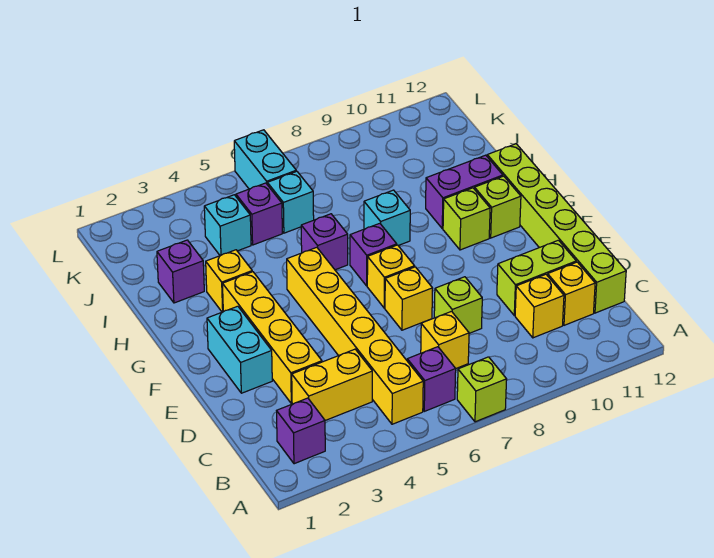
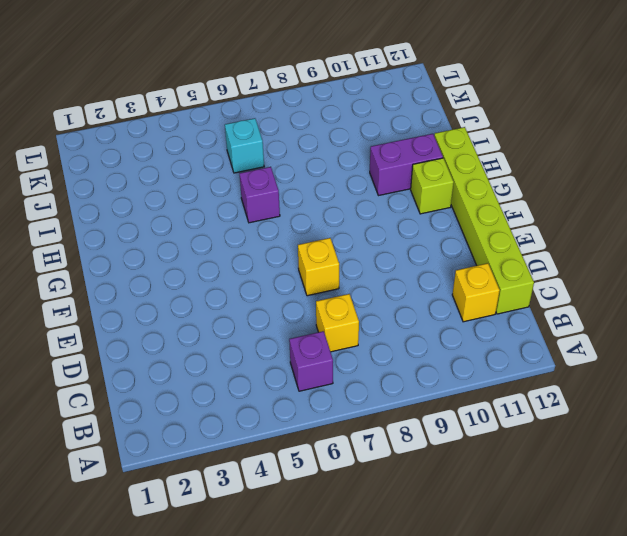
none -> lime brick A7 level 1
none -> purple brick B2 level 1
none -> yellow brick B5:G5 level 1

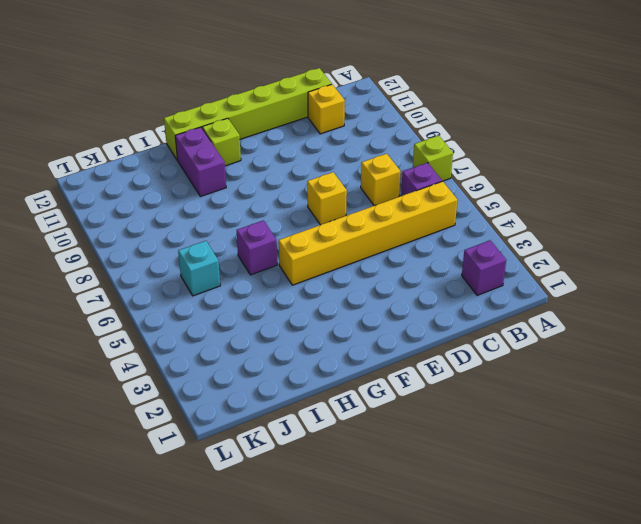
none -> yellow brick C3:C4 level 1
none -> yellow brick C10 level 1
none -> yellow brick D3:G3 level 1

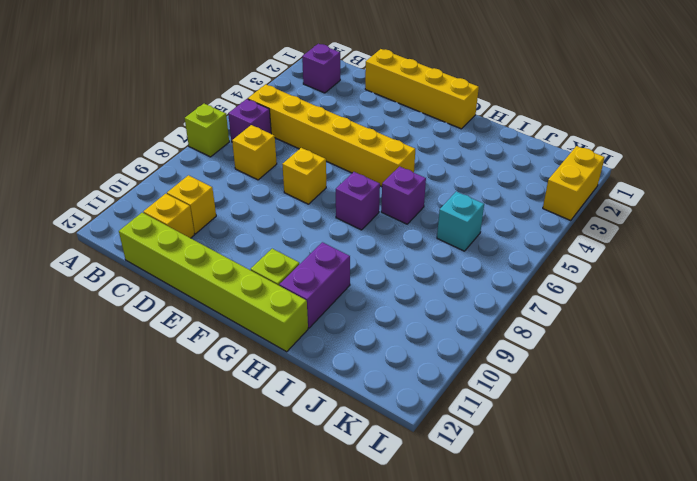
yellow brick D1:G1 level 1 -> yellow brick D3:G3 level 1
yellow brick L2:L3 level 1 -> yellow brick C3:C4 level 1
none -> lime brick D8 level 1
none -> lime brick D10:D11 level 1
none -> cyan brick E2:F2 level 1

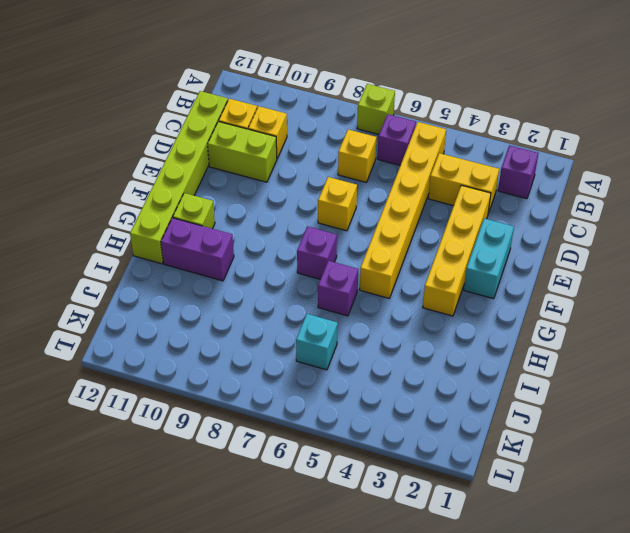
none -> lime brick D8 level 1
none -> yellow brick F7 level 1
none -> lime brick G10 level 1

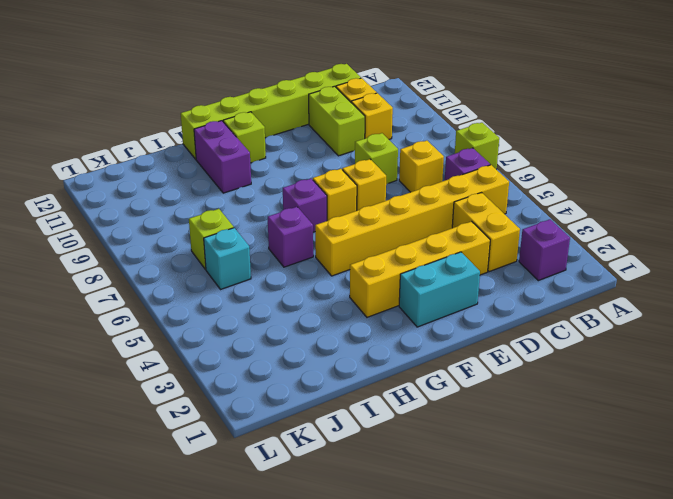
lime brick J7 level 1 -> lime brick G10 level 1
none -> yellow brick H3 level 1
none -> cyan brick H8 level 1
none -> purple brick I2 level 1

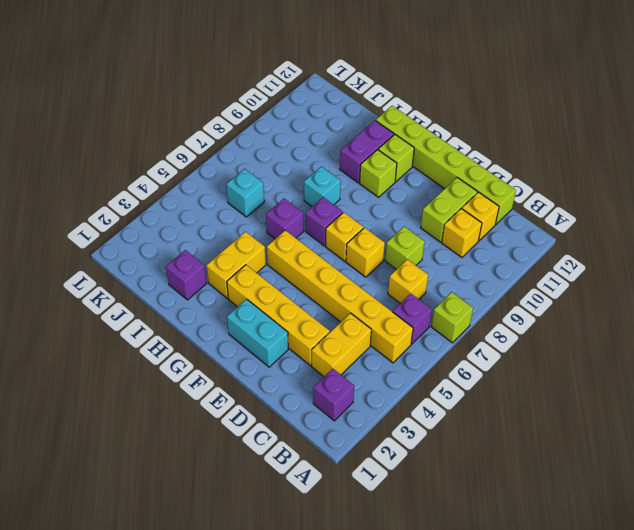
yellow brick H3:H4 level 1 -> yellow brick H3 level 1
none -> cyan brick J4 level 1
none -> purple brick J5 level 1
none -> cyan brick K6:L6 level 1

